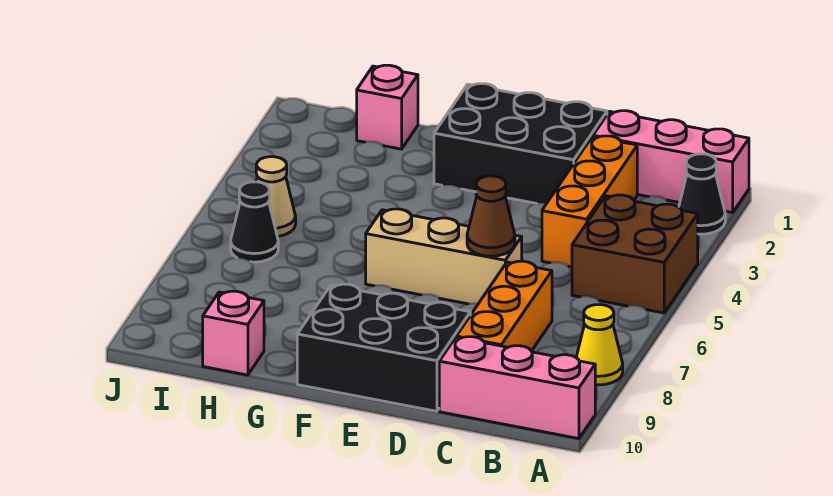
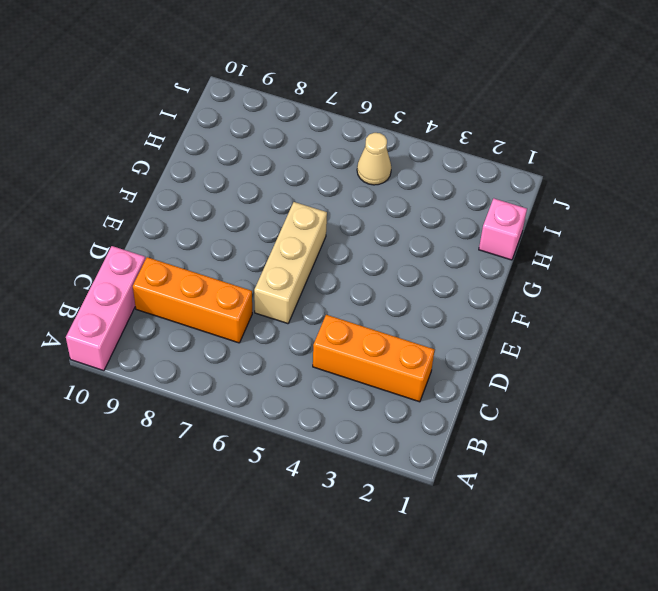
none -> pink brick A1:C1 level 1
none -> black cone A2 level 1
none -> brown brick A4:B5 level 1

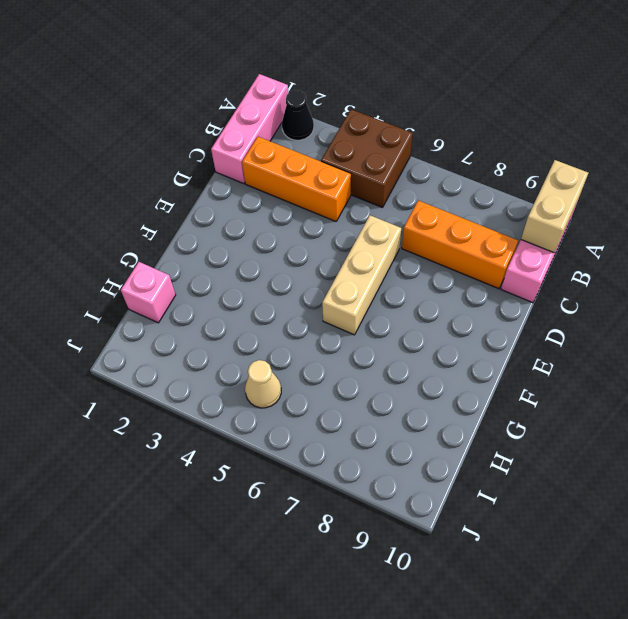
tan brick A10:B10 level 2 -> none
none -> yellow cone A8 level 1
none -> black brick D1:F2 level 1
none -> black brick D9:F10 level 1

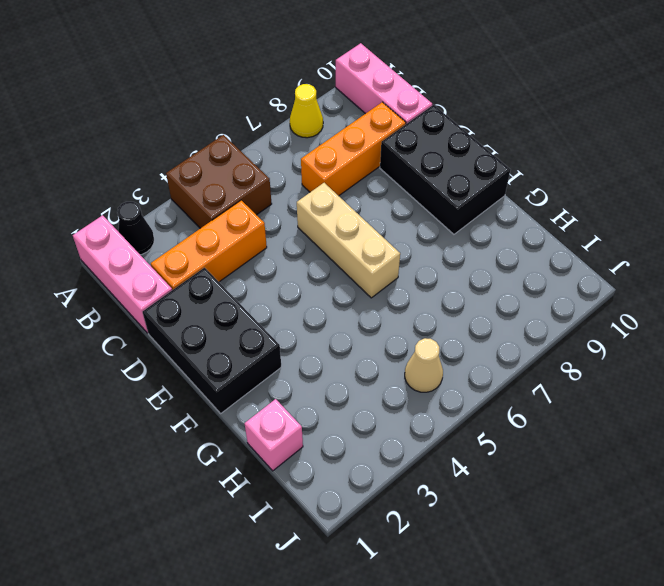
none -> pink brick H10 level 1
none -> black cone I6 level 1
none -> brown cone D6 level 2

